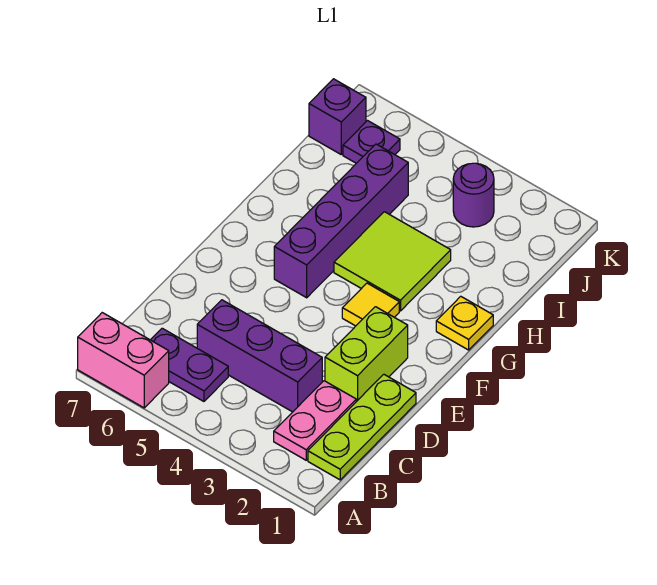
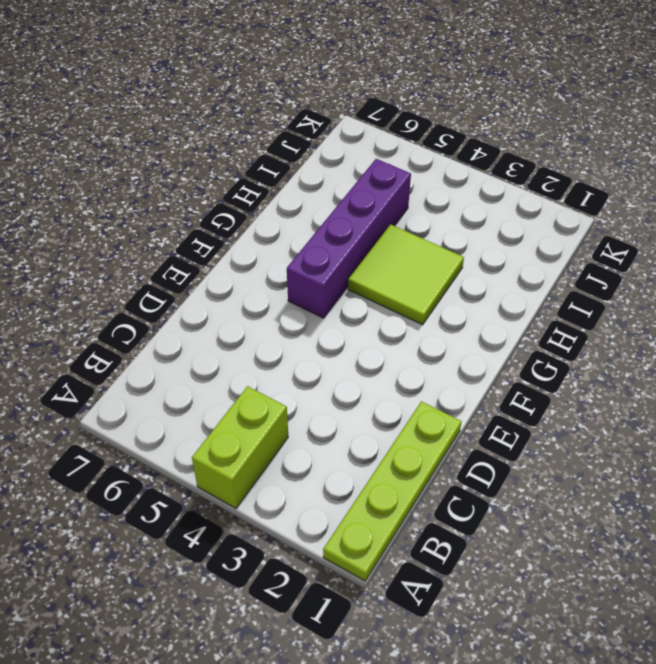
lime plate A1:D1 level 1 -> lime plate B1:D1 level 1
lime brick A4:B4 level 1 -> lime brick D2:E2 level 1
none -> pink brick A6:A7 level 1
none -> pink plate B2:C2 level 1
none -> purple plate B5:B6 level 1

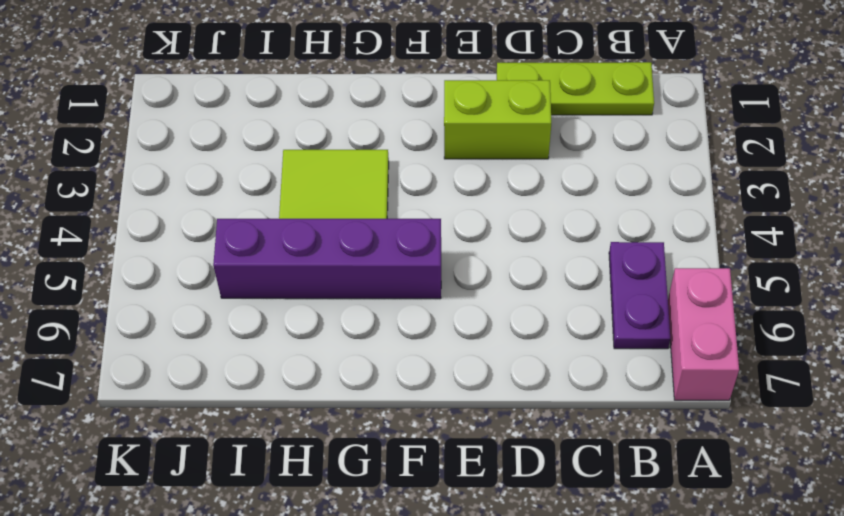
none -> pink plate B2:C2 level 1
none -> purple brick C3:C5 level 1
none -> yellow tile F3 level 1

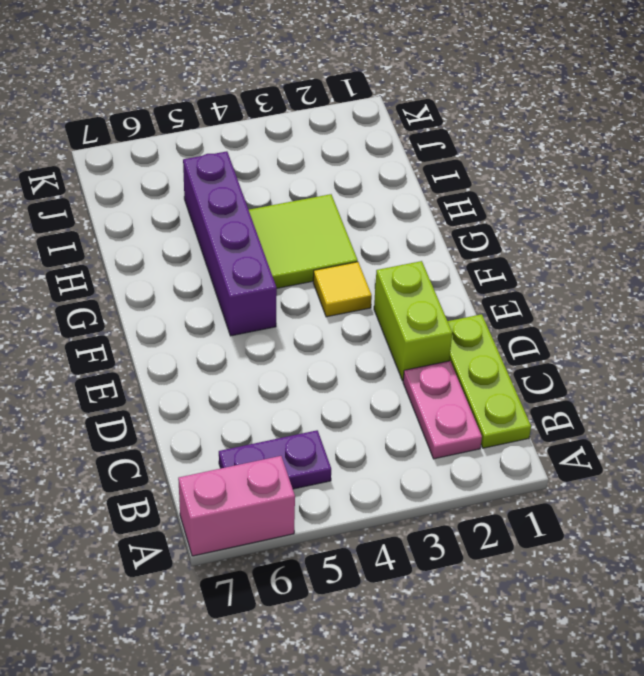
none -> purple brick C3:C5 level 1
none -> yellow plate G1 level 1
none -> purple round brick J3 level 1

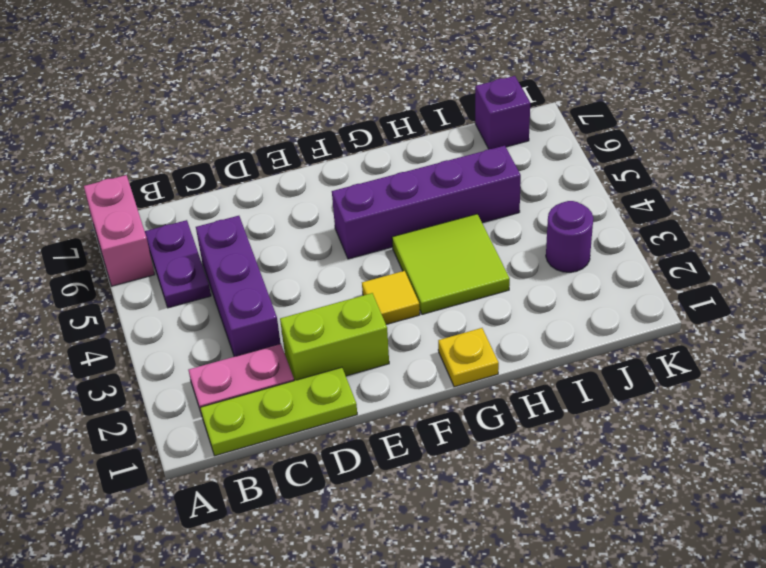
none -> purple plate J6 level 1

